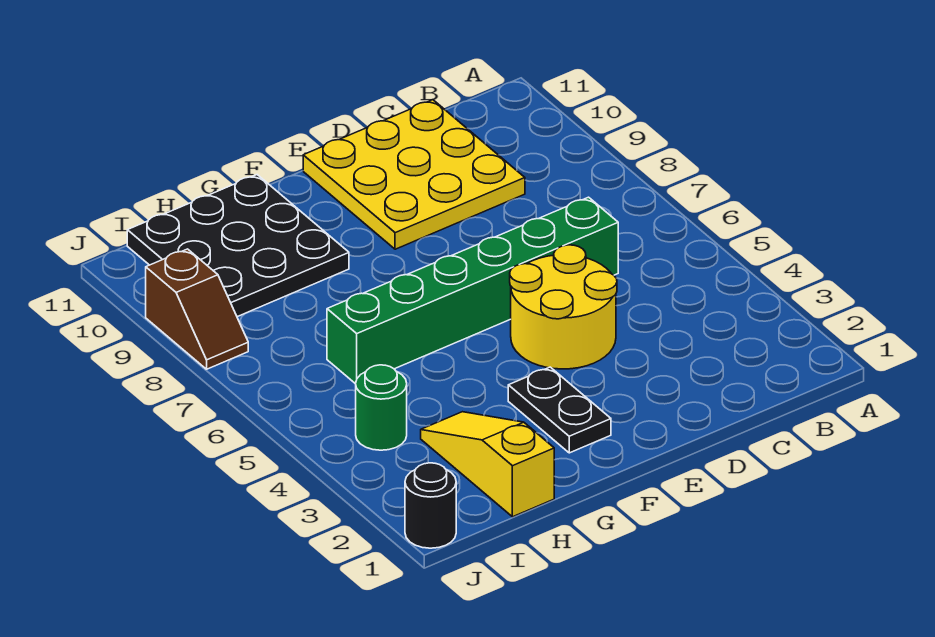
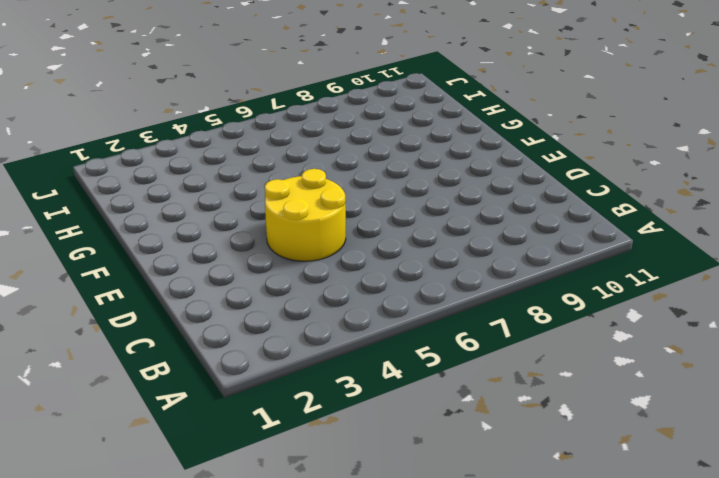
none -> green brick C6:H6 level 1
none -> yellow plate C9:E11 level 1

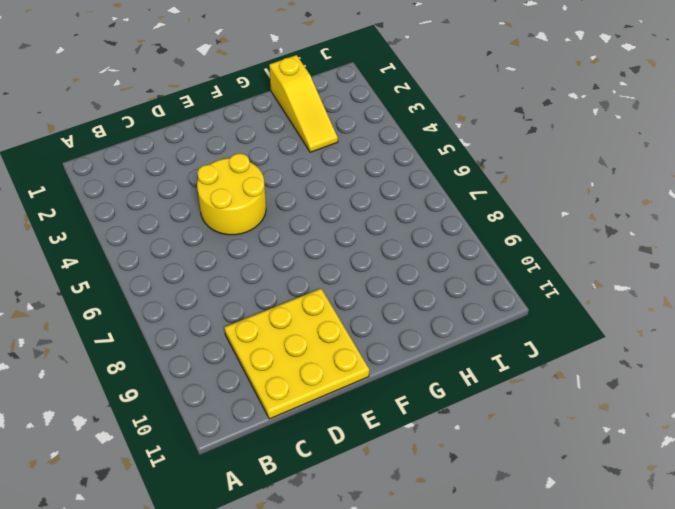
none -> green brick C6:H6 level 1
none -> black plate F2:F3 level 1

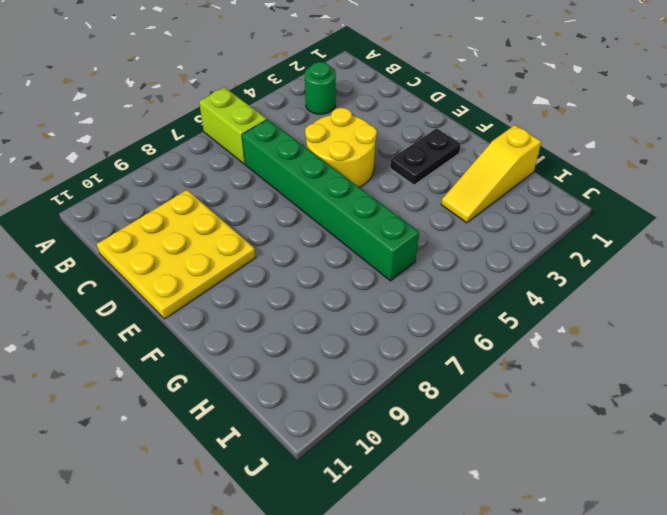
lime brick A6:B6 level 1 -> none
green round brick B3 level 1 -> green round brick I4 level 1
none -> black plate G9:I11 level 1
none -> black round brick J1 level 1

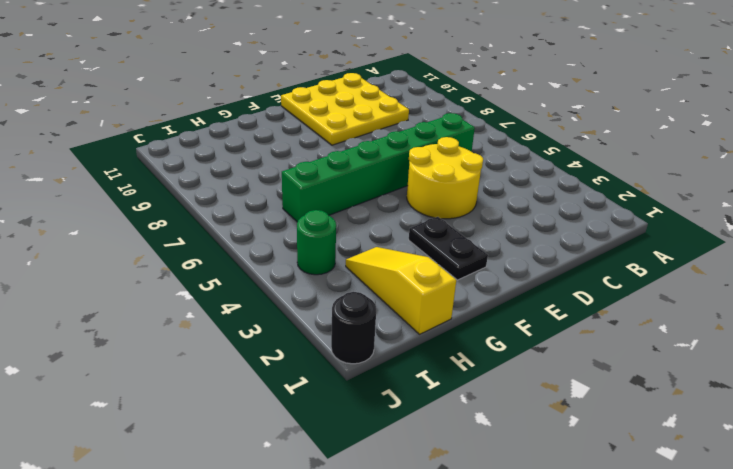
none -> black plate G9:I11 level 1
none -> brown slope J8:J9 level 1 top 9

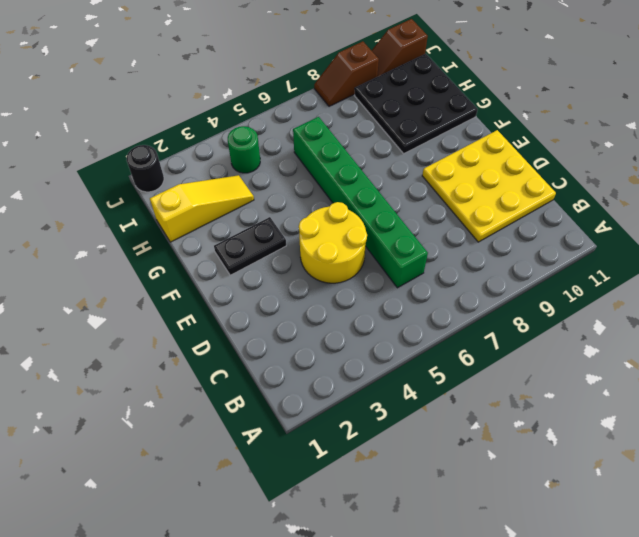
brown slope J10:J11 level 1 top 11 -> none

